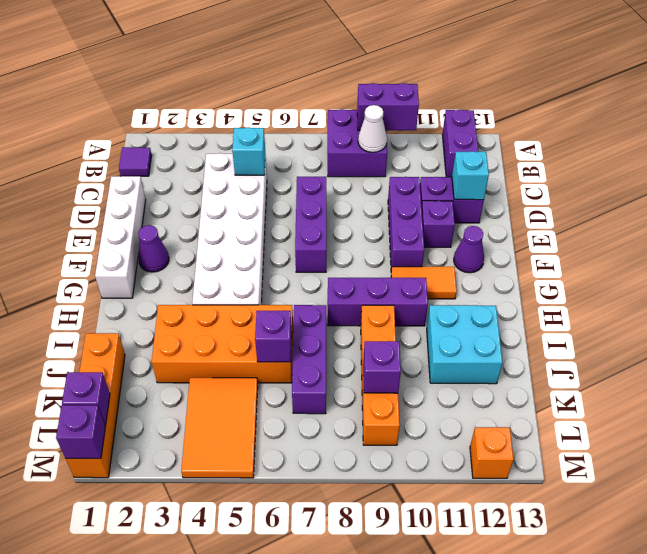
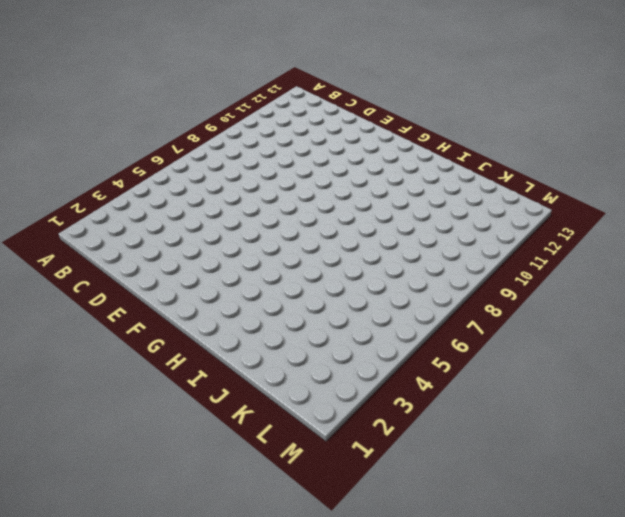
none -> purple brick A8:B9 level 1
none -> purple brick A12:B12 level 1
none -> purple tile B1 level 1

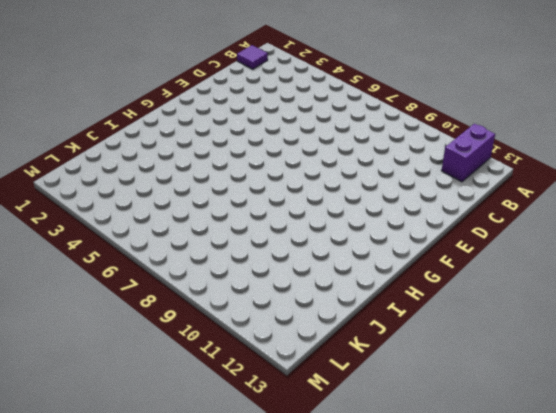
none -> purple brick A8:B9 level 1
none -> white brick C4:H5 level 1
none -> white brick D1:G1 level 1

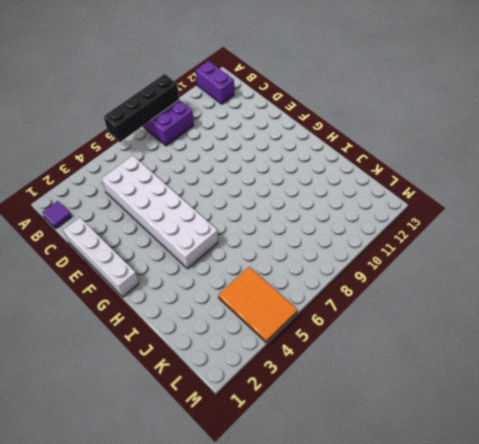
black brick A6:A9 level 2 -> purple brick A9:A10 level 2
none -> purple brick D7:F7 level 1
none -> purple brick D10:F10 level 1
none -> purple brick D11:D12 level 1

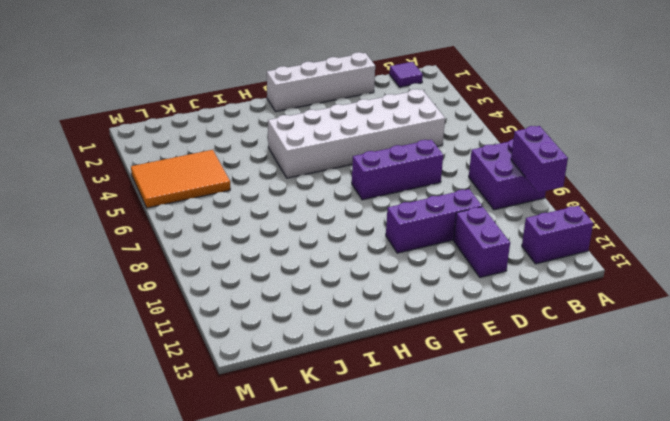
none -> purple brick E11 level 1
none -> purple cone F2 level 1
none -> purple cone F12 level 1

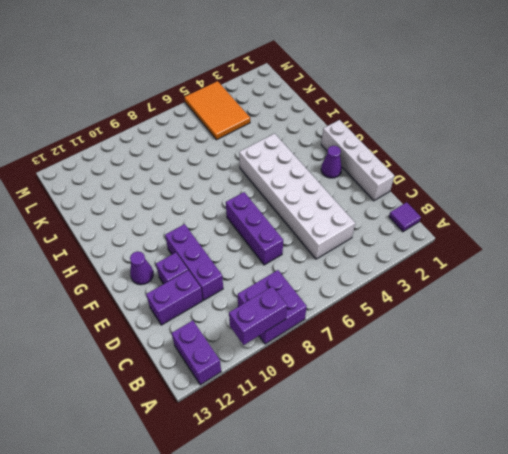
none -> orange tile G10:G11 level 1
none -> purple brick H8:H10 level 1
none -> orange brick I3:J6 level 1

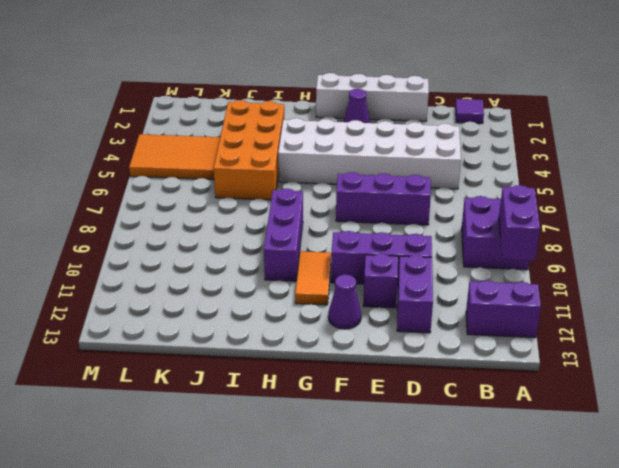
none -> purple brick I7:K7 level 1
none -> orange brick I9:L9 level 1
none -> cyan brick I11:J12 level 1

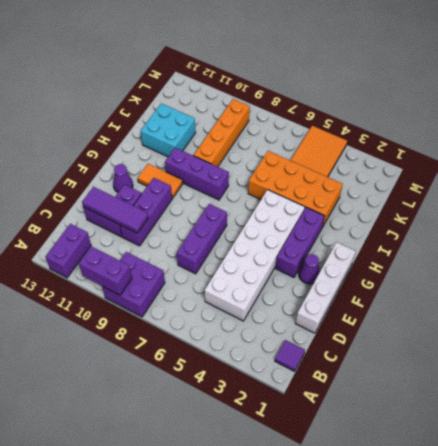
purple tile D10:D12 level 2 -> cyan brick D12 level 2
purple brick F3:H3 level 1 -> purple brick I7:K7 level 1
none -> orange brick J1:M1 level 1
none -> orange brick M12 level 1
none -> white cone B9 level 2

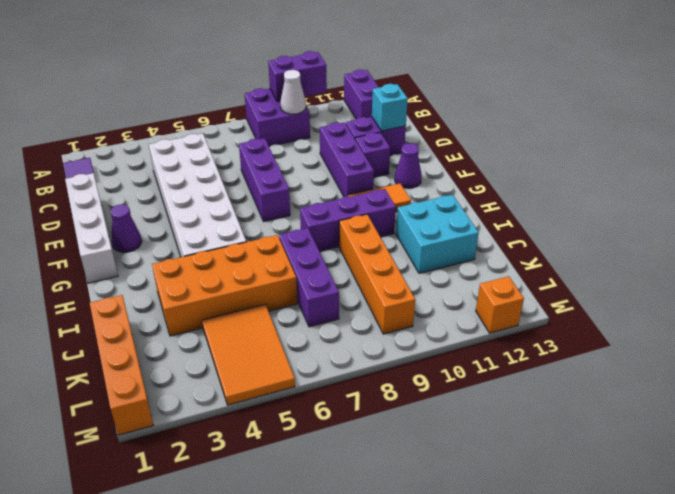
none -> cyan brick C5 level 2
none -> purple brick J6 level 2
none -> purple brick K9 level 2

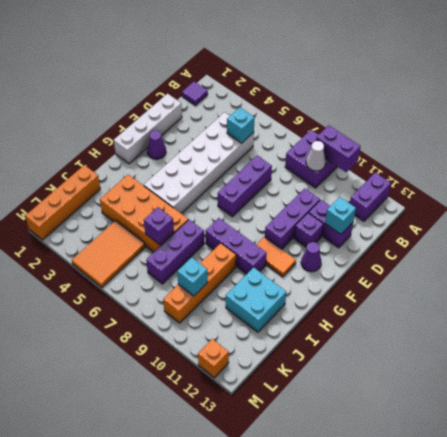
cyan brick K9 level 2 -> purple brick K9 level 2
none -> purple brick L1 level 2
none -> purple brick M1 level 2

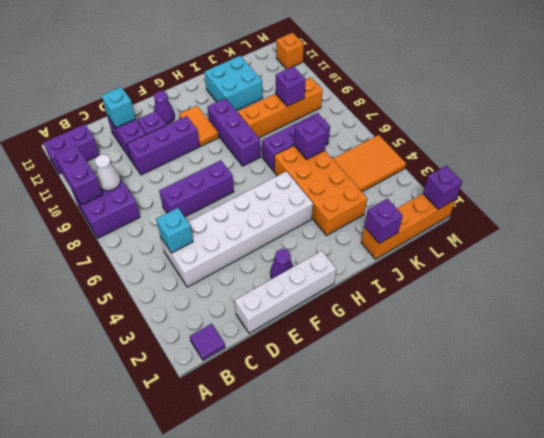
purple brick J1 level 2 -> purple brick L1 level 2

